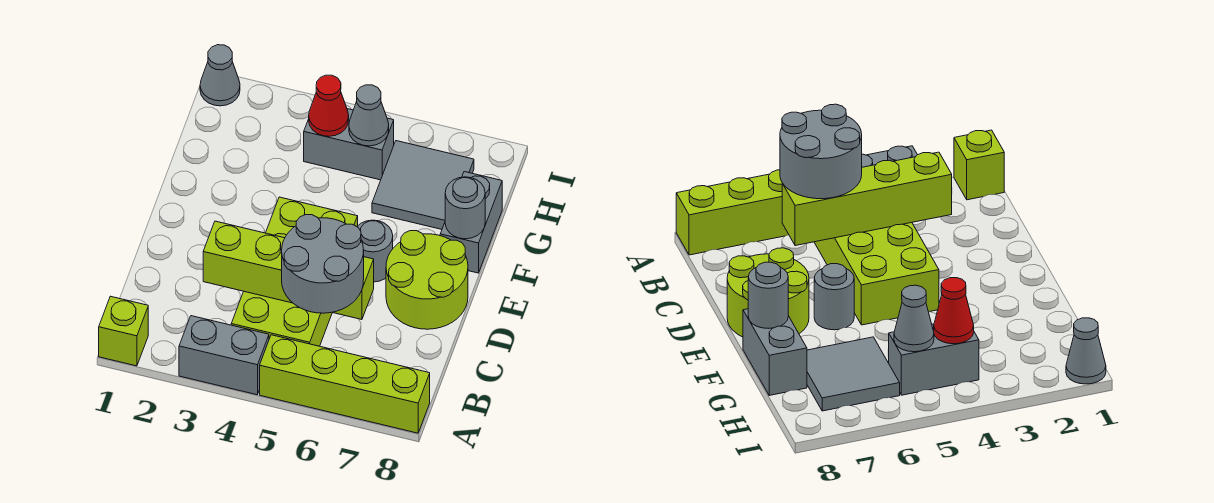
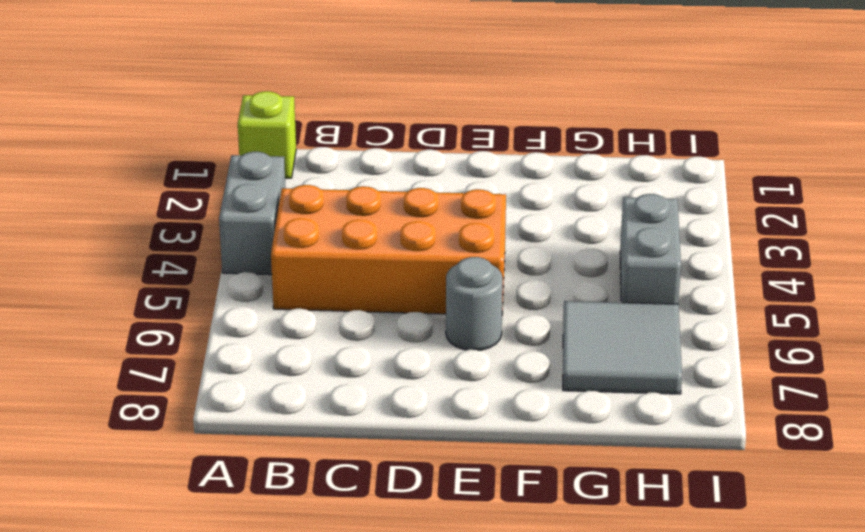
orange brick B4:E5 level 1 -> lime brick B4:E5 level 1
none -> lime brick A5:A8 level 1
none -> lime round brick D7:E8 level 1
none -> grey brick F8:G8 level 1

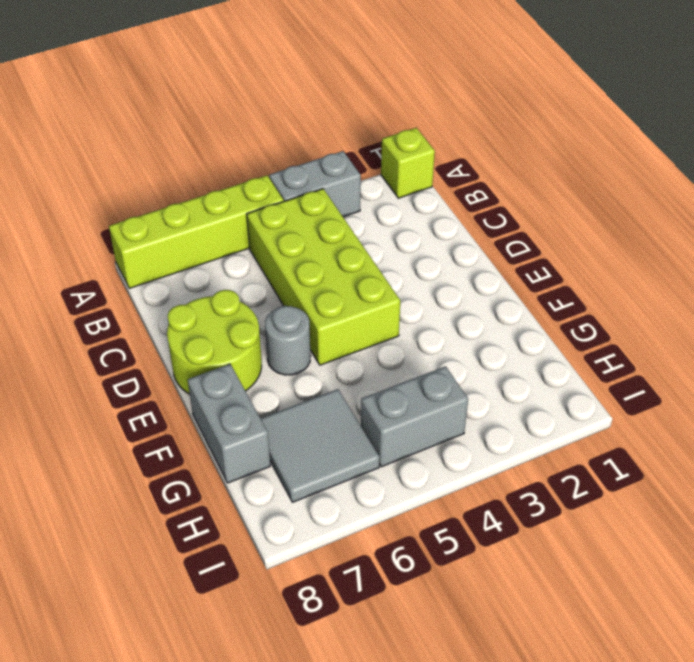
none -> grey cone I1 level 1
none -> lime brick C3:C6 level 2
none -> grey round brick F8 level 2

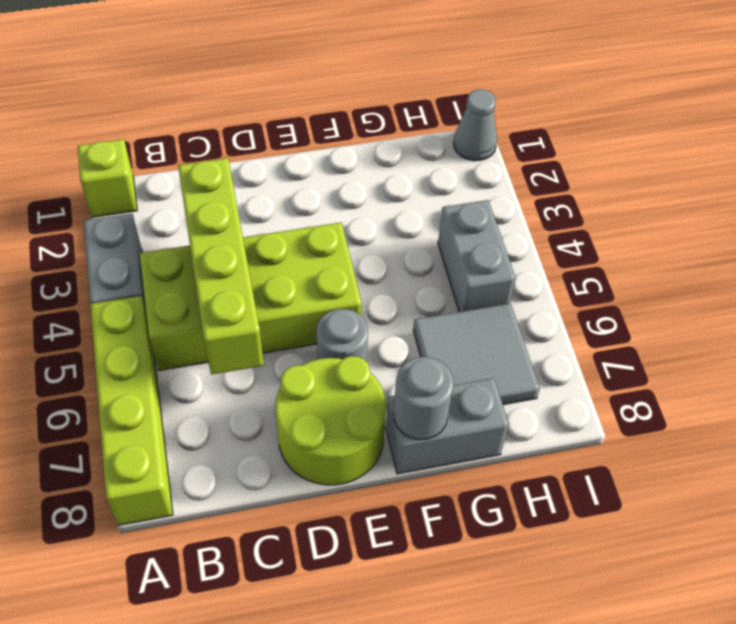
none -> red cone H4 level 2
none -> grey cone H5 level 2
none -> grey round brick B5:C6 level 3

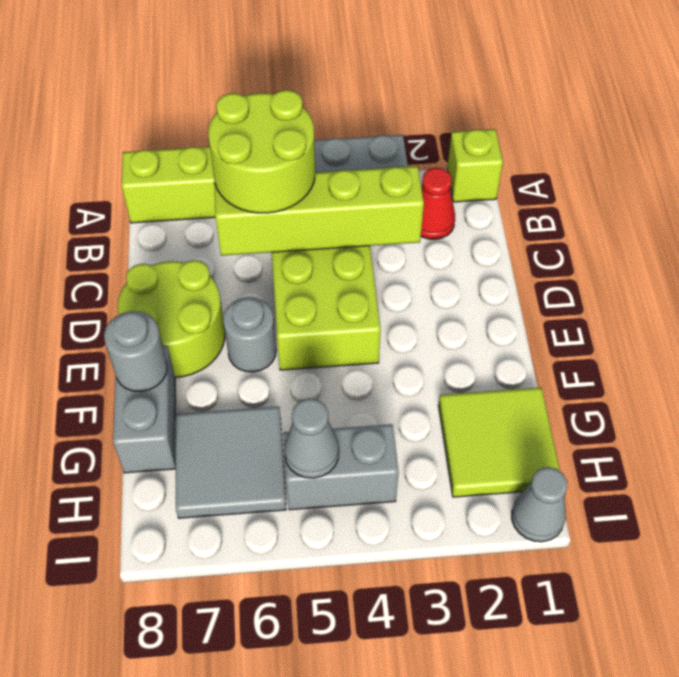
red cone B2 level 1 -> red cone H4 level 2
lime round brick B5:C6 level 3 -> grey round brick B5:C6 level 3
lime tile G1:H2 level 1 -> none

